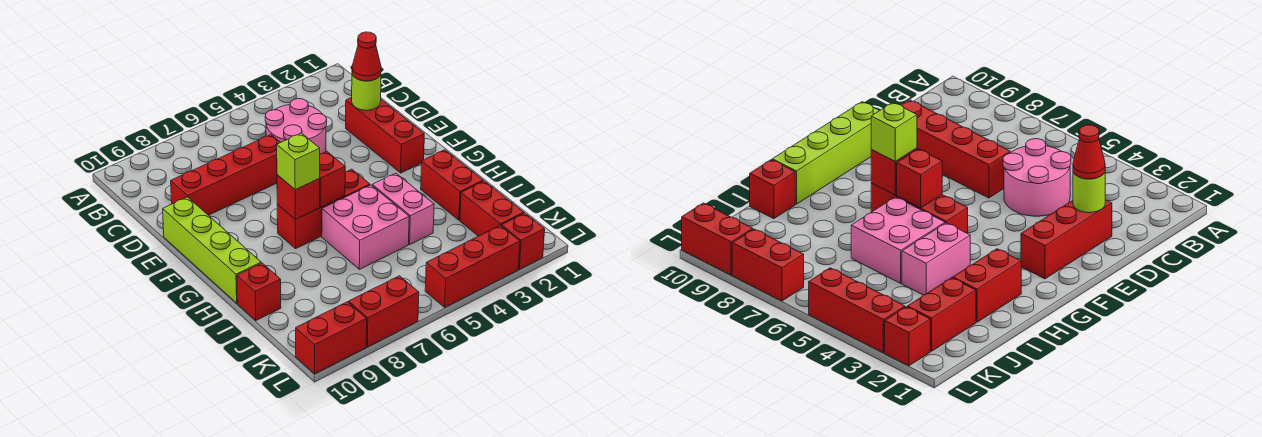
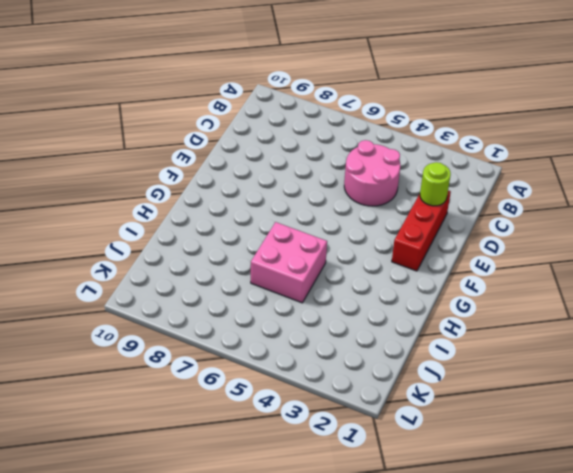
none -> red brick D6:D9 level 1
none -> lime brick E10:H10 level 1
none -> red brick G5:G7 level 1

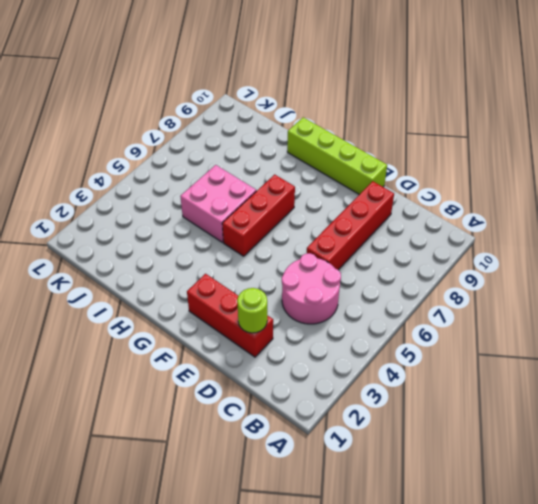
none -> red brick H2:I2 level 1
none -> pink brick H4:I4 level 1
none -> red brick I10 level 1

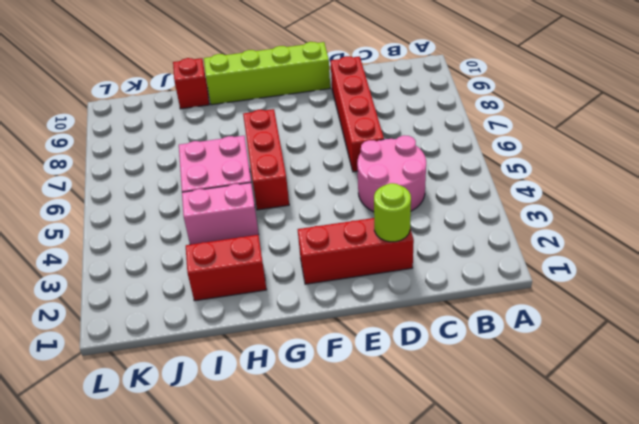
none -> red brick J2:K2 level 1
none -> red brick L2 level 1
none -> red brick L3:L5 level 1

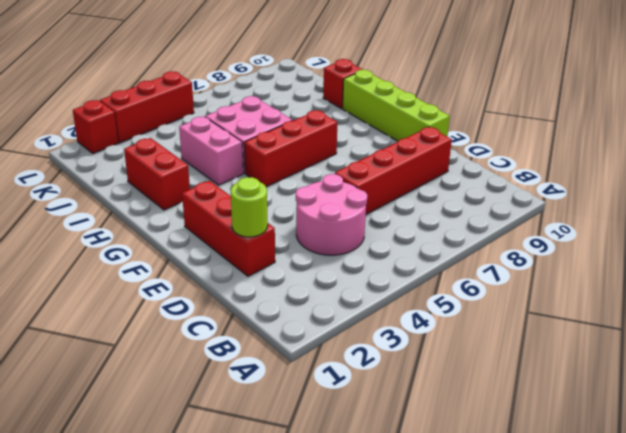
none -> red brick J2:K2 level 1
none -> red brick L7:L8 level 1
none -> red brick L9:L10 level 1

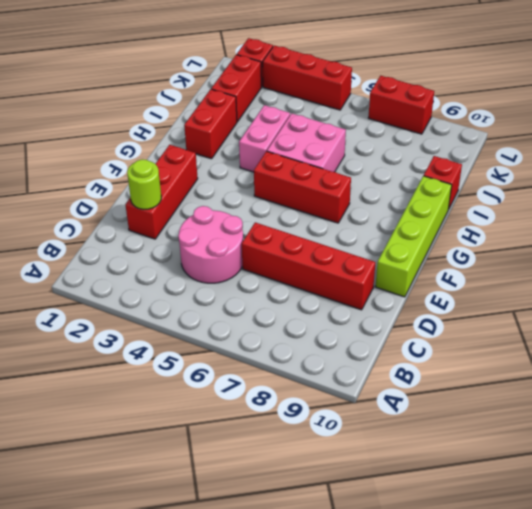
none -> red brick L9:L10 level 1
none -> red brick G6 level 2
none -> red brick G7 level 2

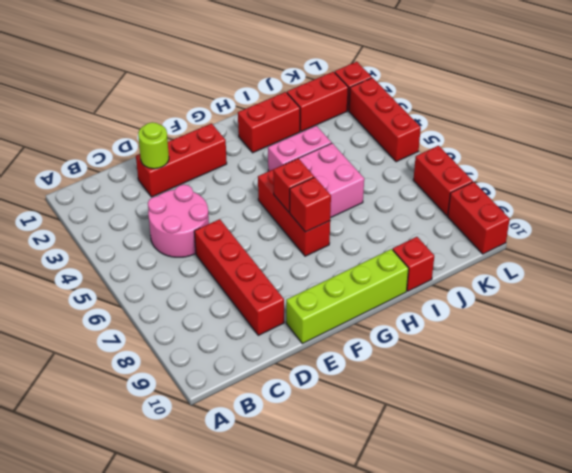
none -> red cone D2 level 3
none -> lime brick G7 level 3

